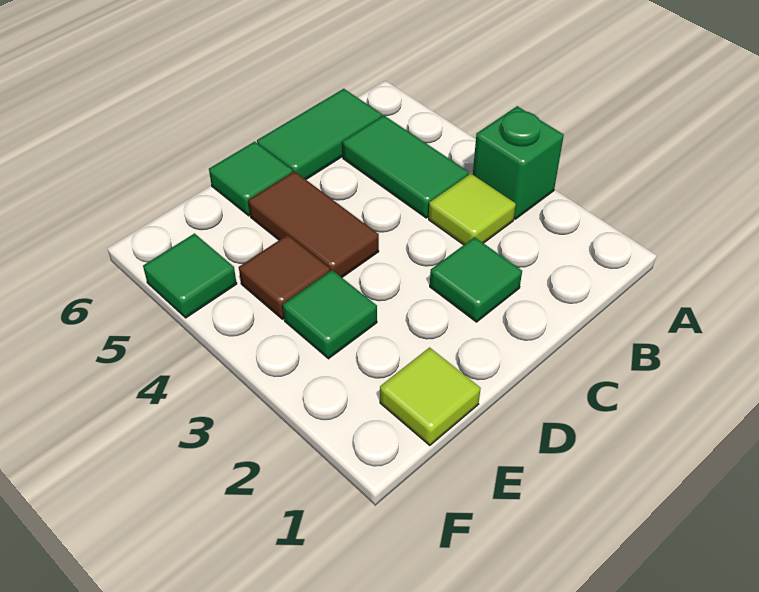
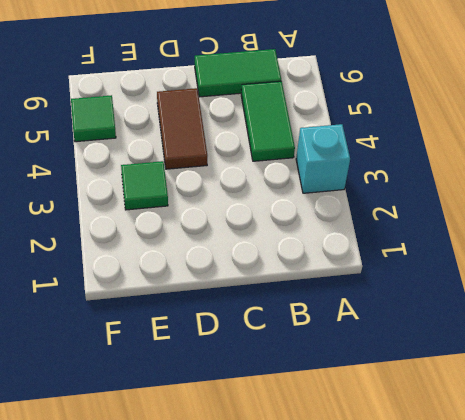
cyan brick A3 level 1 -> green brick A3 level 1
none -> lime tile B3 level 1
none -> green tile C2 level 1

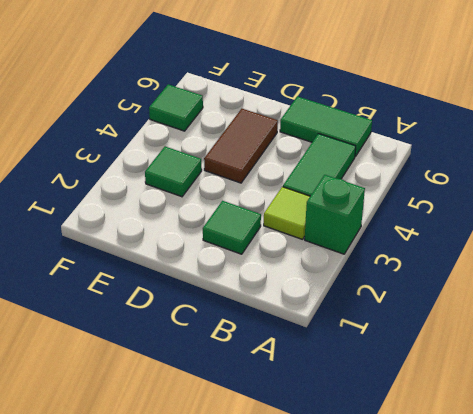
none -> green tile D6 level 1
none -> lime tile E1 level 1

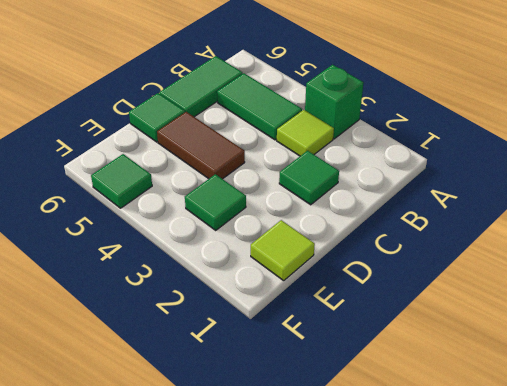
none -> brown tile E4 level 1

